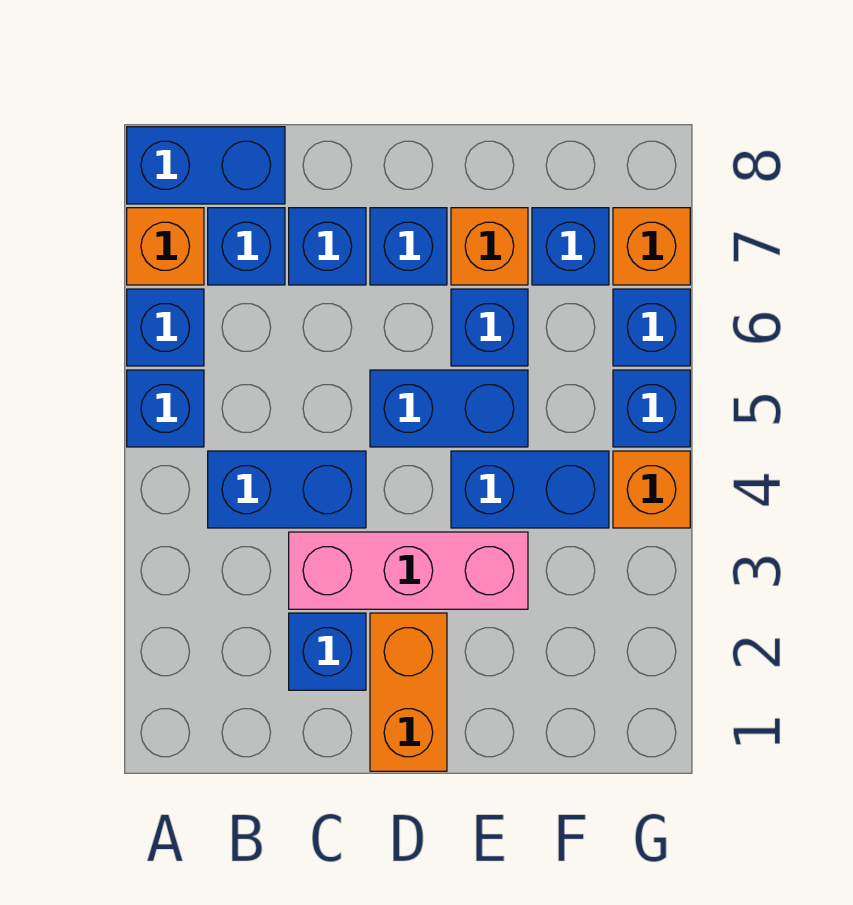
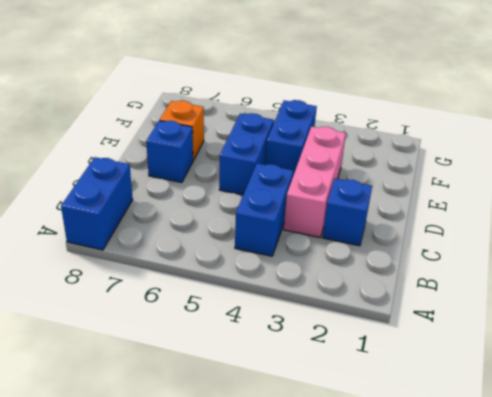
none -> blue brick A5 level 1
none -> blue brick A6 level 1
none -> orange brick A7 level 1

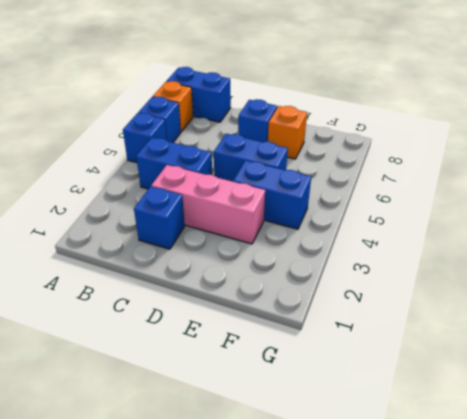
none -> blue brick B7 level 1
none -> blue brick C7 level 1
none -> orange brick D1:D2 level 1

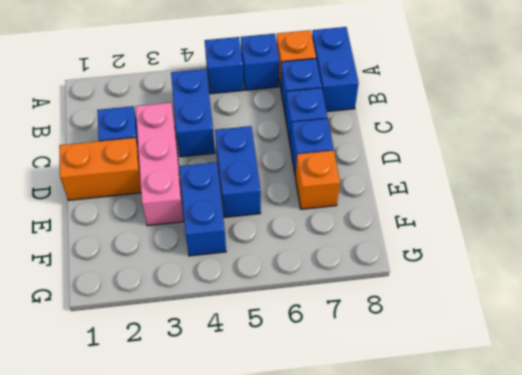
none -> blue brick E6 level 1
none -> blue brick F7 level 1
none -> orange brick G4 level 1

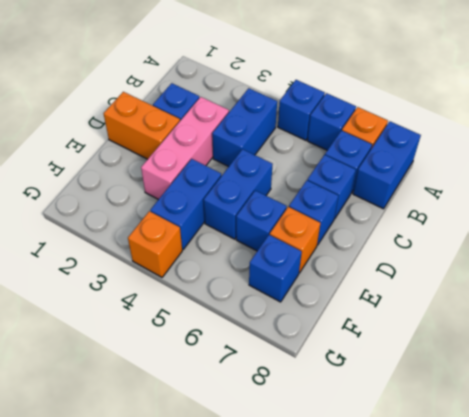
none -> blue brick G5 level 1
none -> blue brick G6 level 1
none -> orange brick G7 level 1

